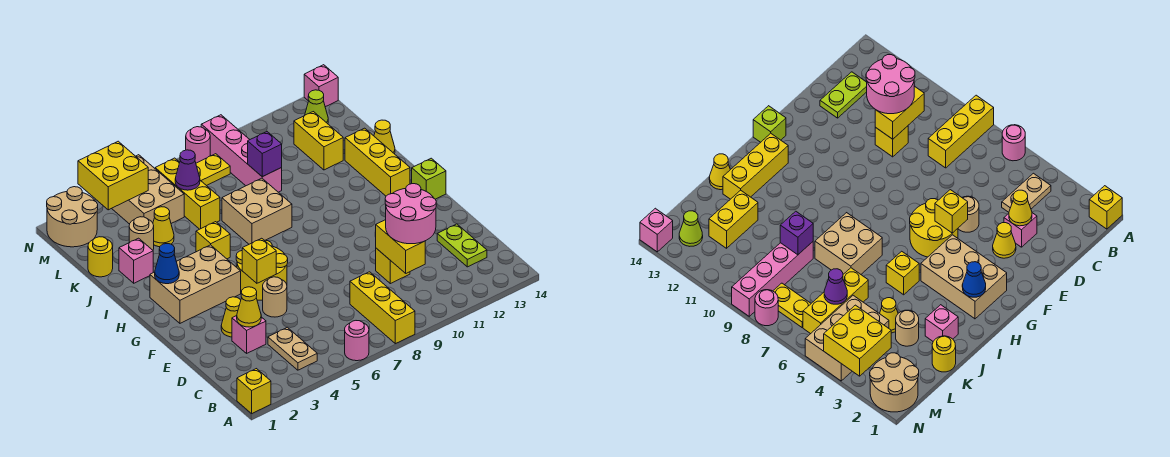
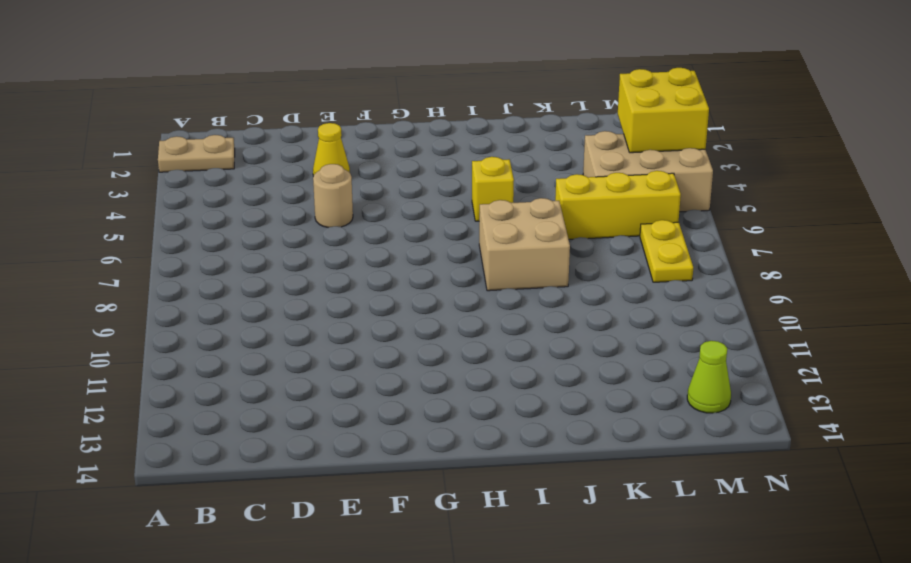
tan plate A2:B2 level 1 -> tan plate B4:C4 level 1
none -> yellow brick A1 level 1
none -> pink round brick A6 level 1
none -> yellow brick A8:C8 level 1
none -> lime plate C13:D13 level 1

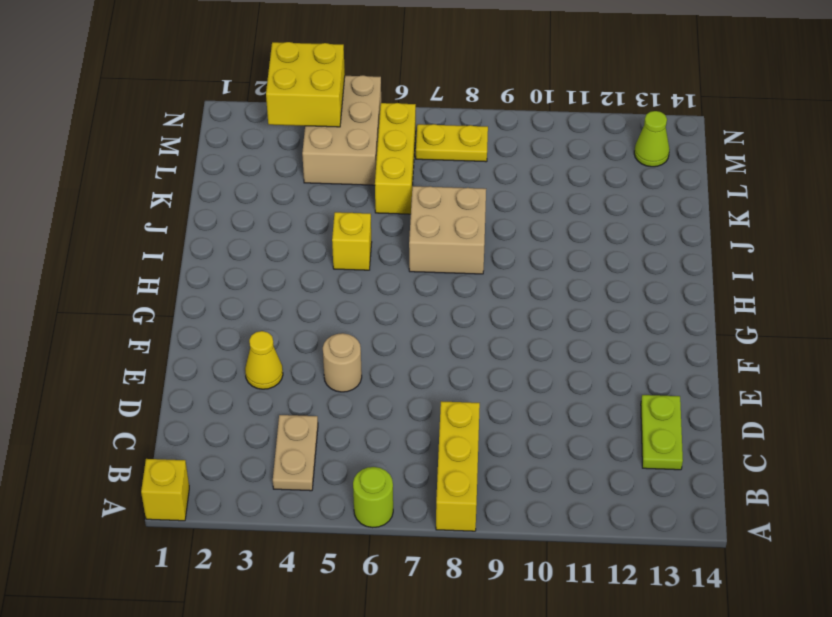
lime round brick A6 level 1 -> pink round brick A6 level 1
none -> pink brick D3 level 1
none -> yellow brick D10 level 1
none -> yellow round brick F5:G6 level 1
none -> tan brick G2:H4 level 1

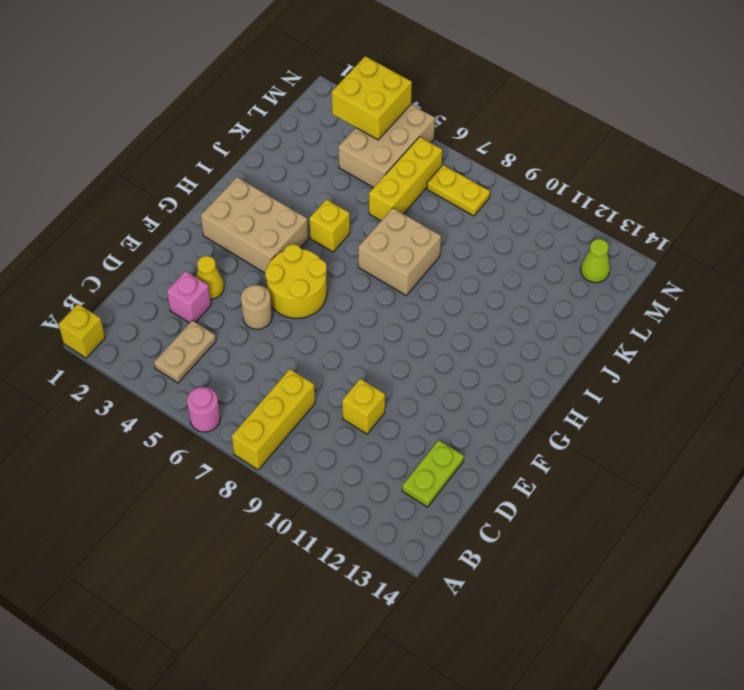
none -> lime brick G14 level 1
none -> yellow brick H13:J13 level 1
none -> pink brick J2 level 1
none -> yellow cone J14 level 1

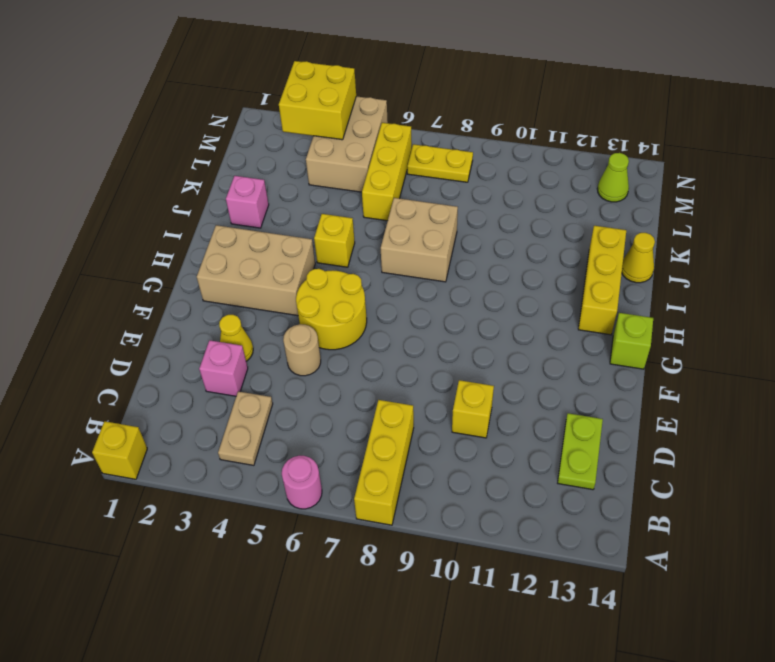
none -> yellow round brick K1 level 1
none -> tan round brick K3 level 1
none -> yellow cone K4 level 1
none -> pink brick K9:N9 level 1

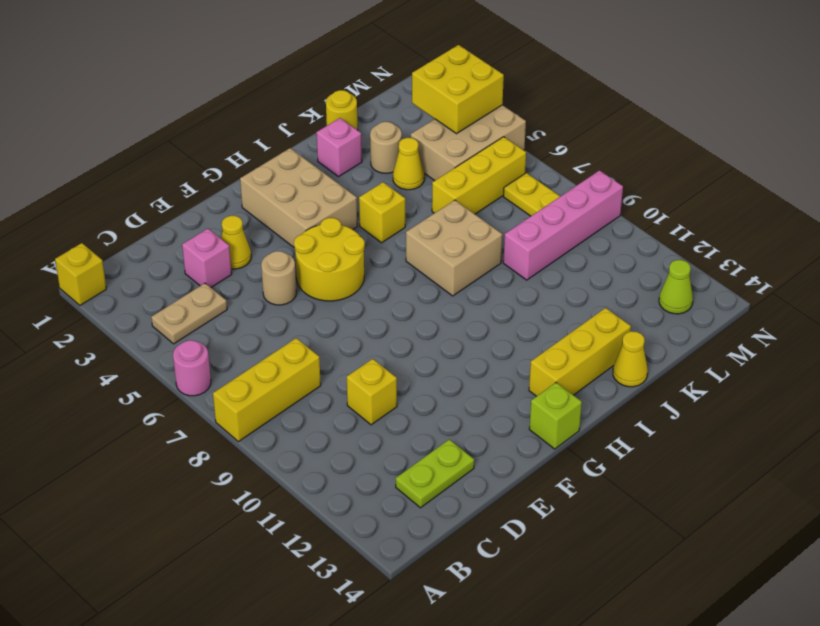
none -> yellow brick K12:L12 level 1
none -> tan round brick M1:N2 level 1
none -> pink round brick N8 level 1
none -> pink brick N14 level 1

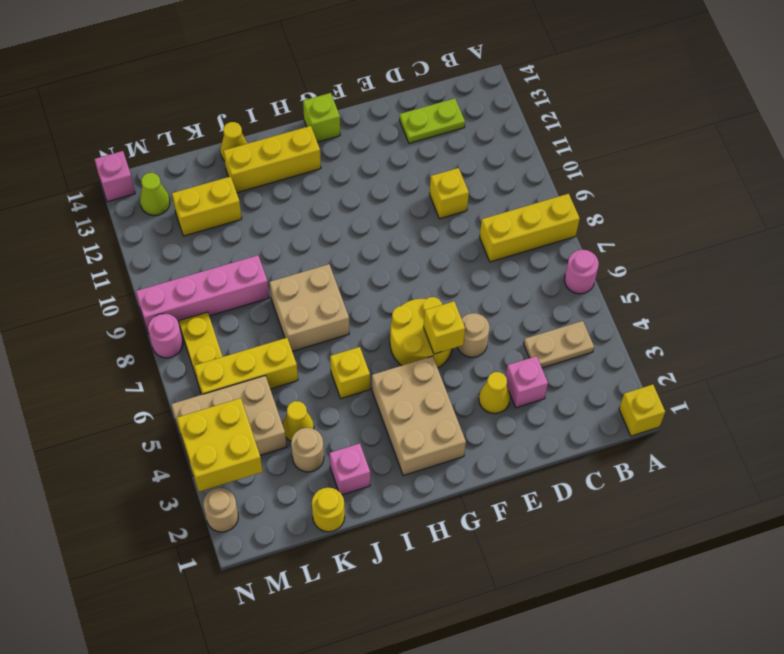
tan round brick N2 level 1 -> tan round brick M1:N2 level 1
none -> yellow brick C10:D10 level 2
none -> yellow cone D3 level 2
none -> blue cone H2 level 2
none -> purple brick K9 level 2

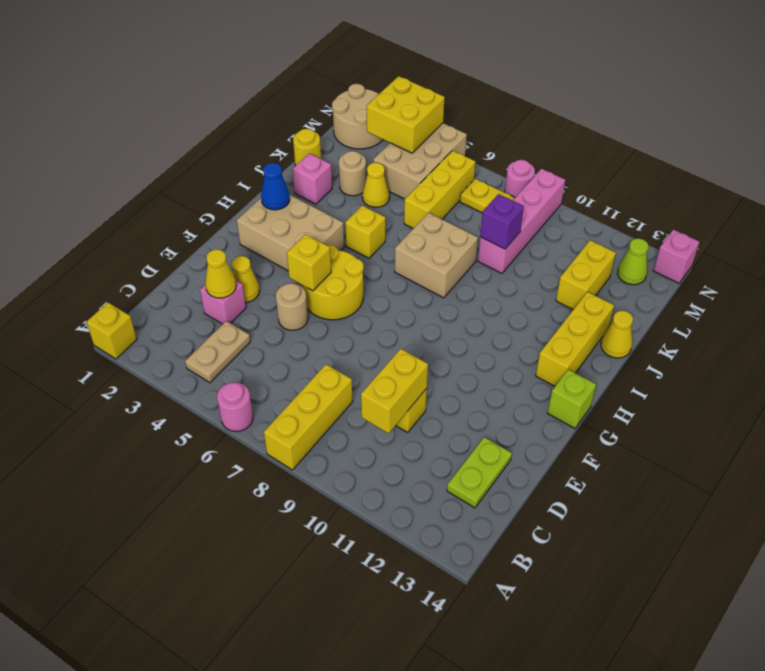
none -> purple cone L6 level 2
none -> pink round brick C10:D11 level 3

